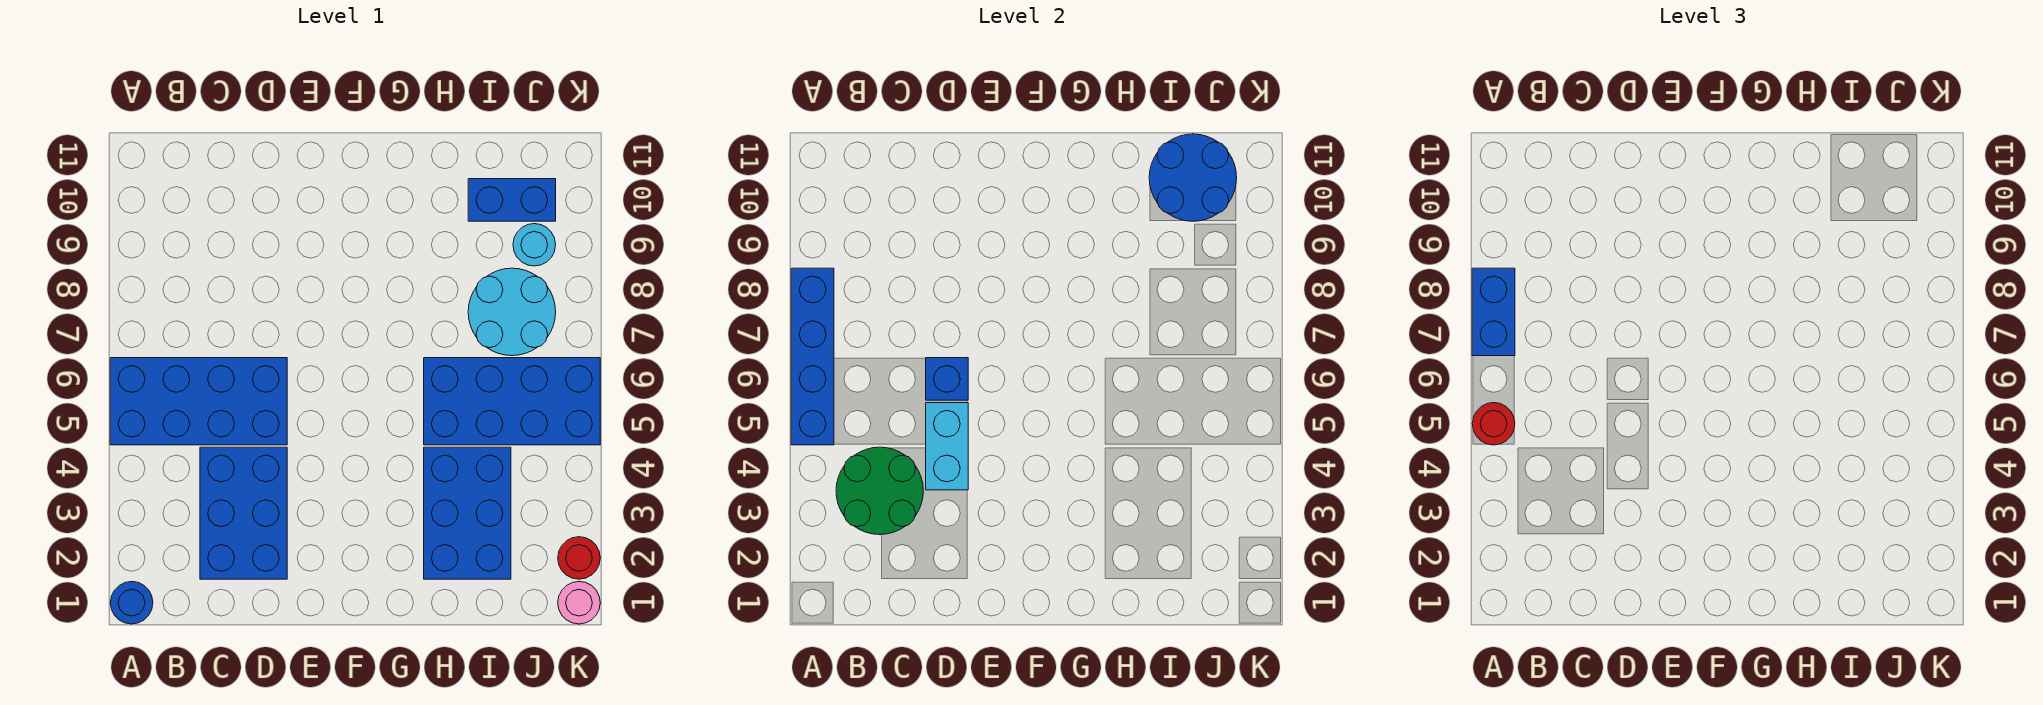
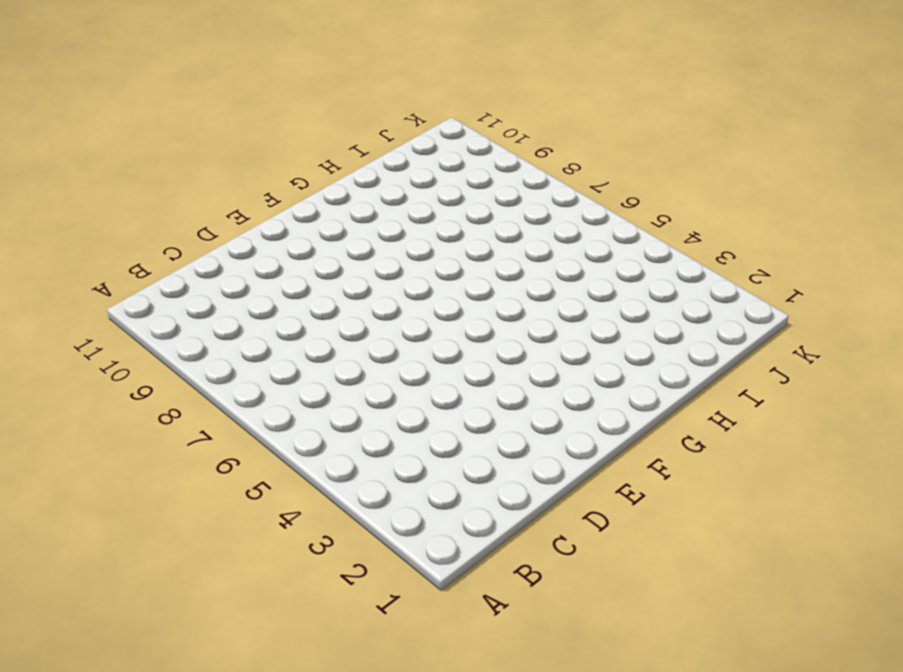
none -> blue round brick A1 level 1
none -> blue brick A5:D6 level 1
none -> blue brick C2:D4 level 1

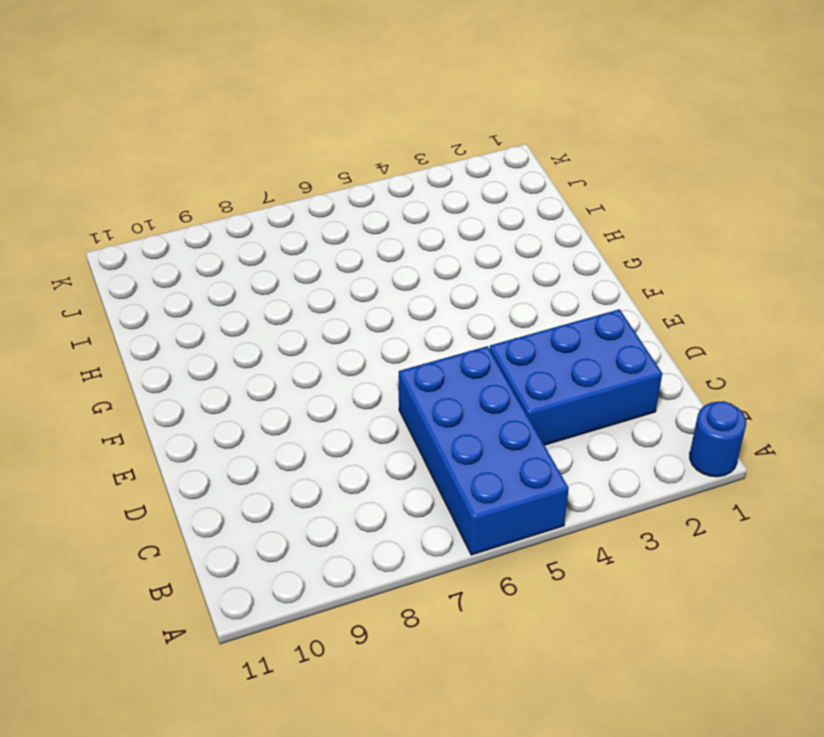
none -> blue brick H2:I4 level 1
none -> blue brick H5:K6 level 1
none -> cyan round brick I7:J8 level 1

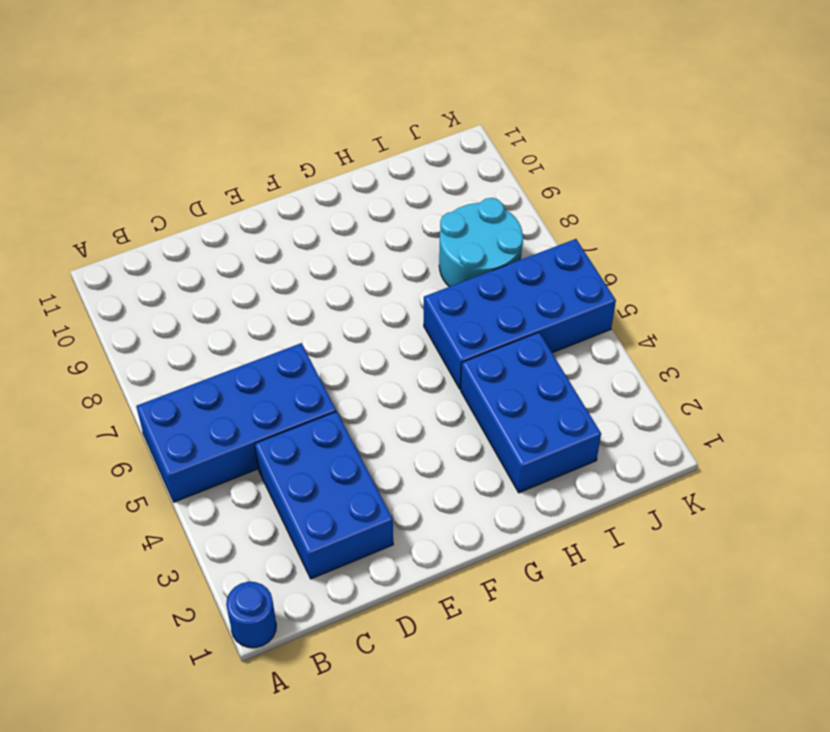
none -> blue brick I10:J10 level 1
none -> cyan round brick J9 level 1
none -> pink round brick K1 level 1

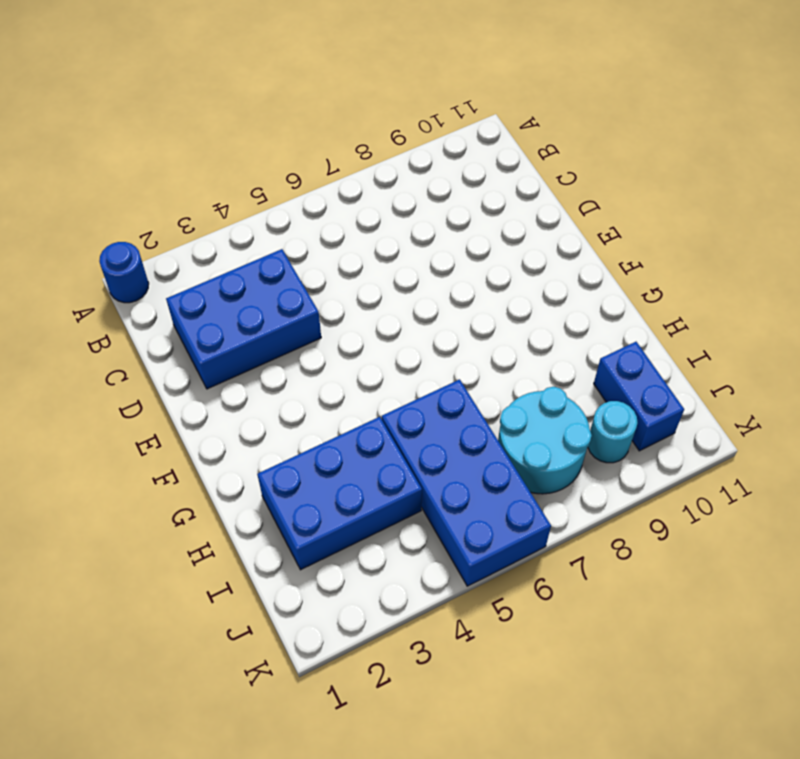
none -> blue brick A5:D6 level 1
none -> pink round brick K1 level 1
none -> red round brick K2 level 1

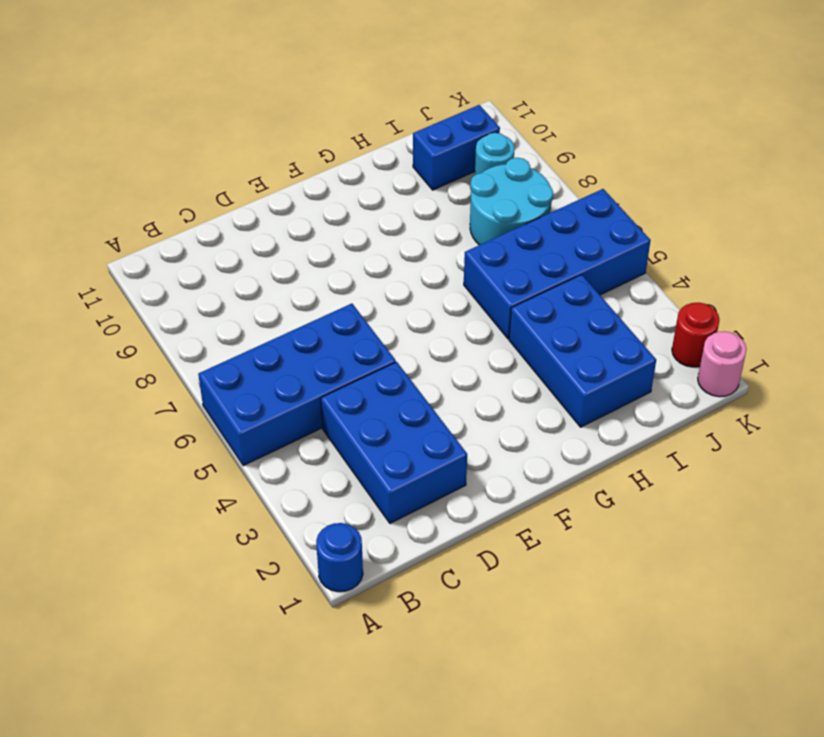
none -> blue brick A5:A8 level 2
none -> green round brick B3:C4 level 2
none -> cyan brick D4:D5 level 2

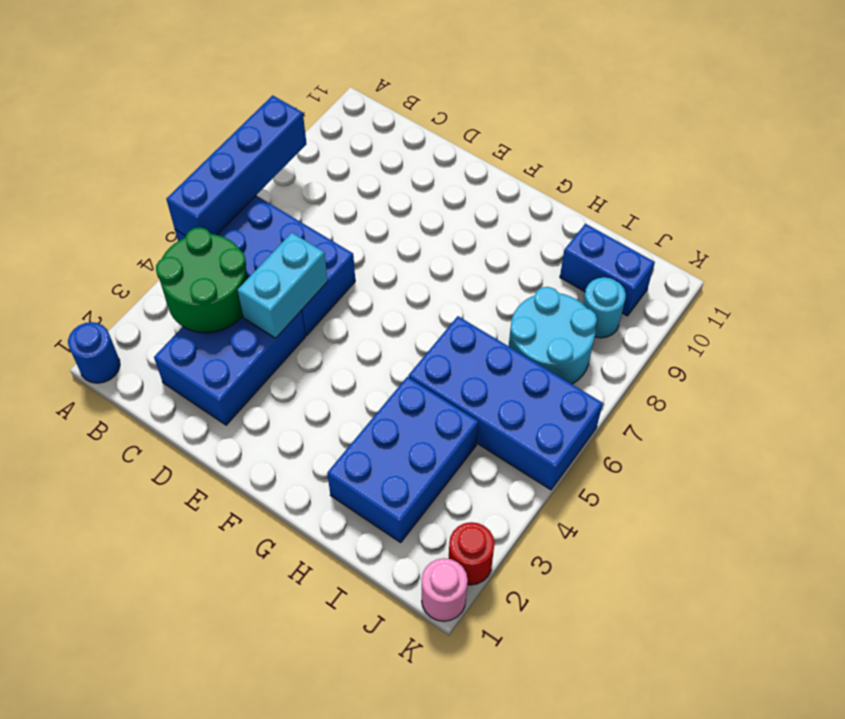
none -> blue brick D6 level 2
none -> blue round brick I10:J11 level 2
none -> red round brick A5 level 3

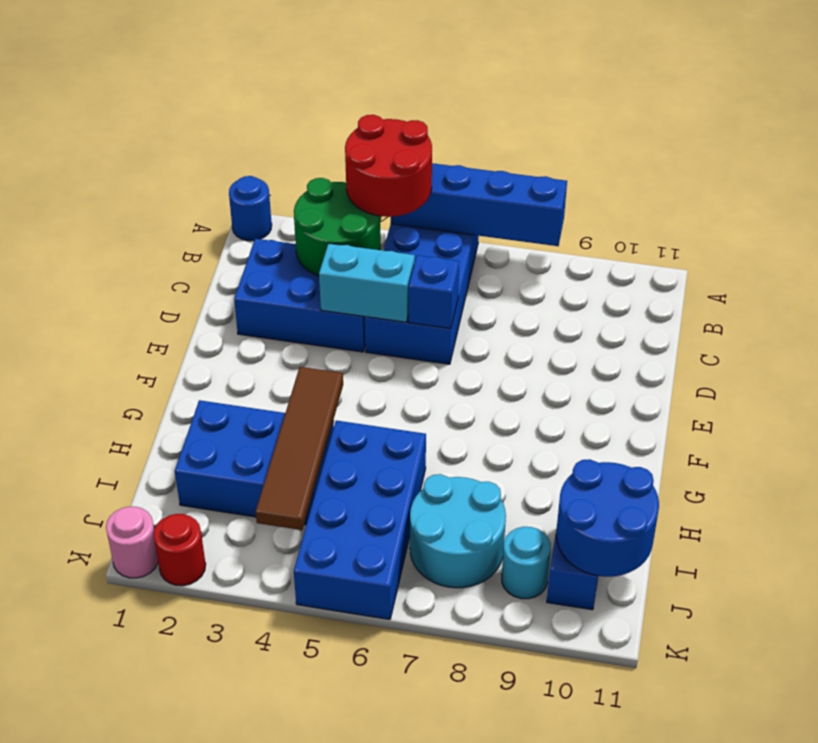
red round brick A4:B5 level 3 -> red round brick A5 level 3
brown tile G4:J4 level 2 -> none
none -> blue brick A7:A8 level 3

